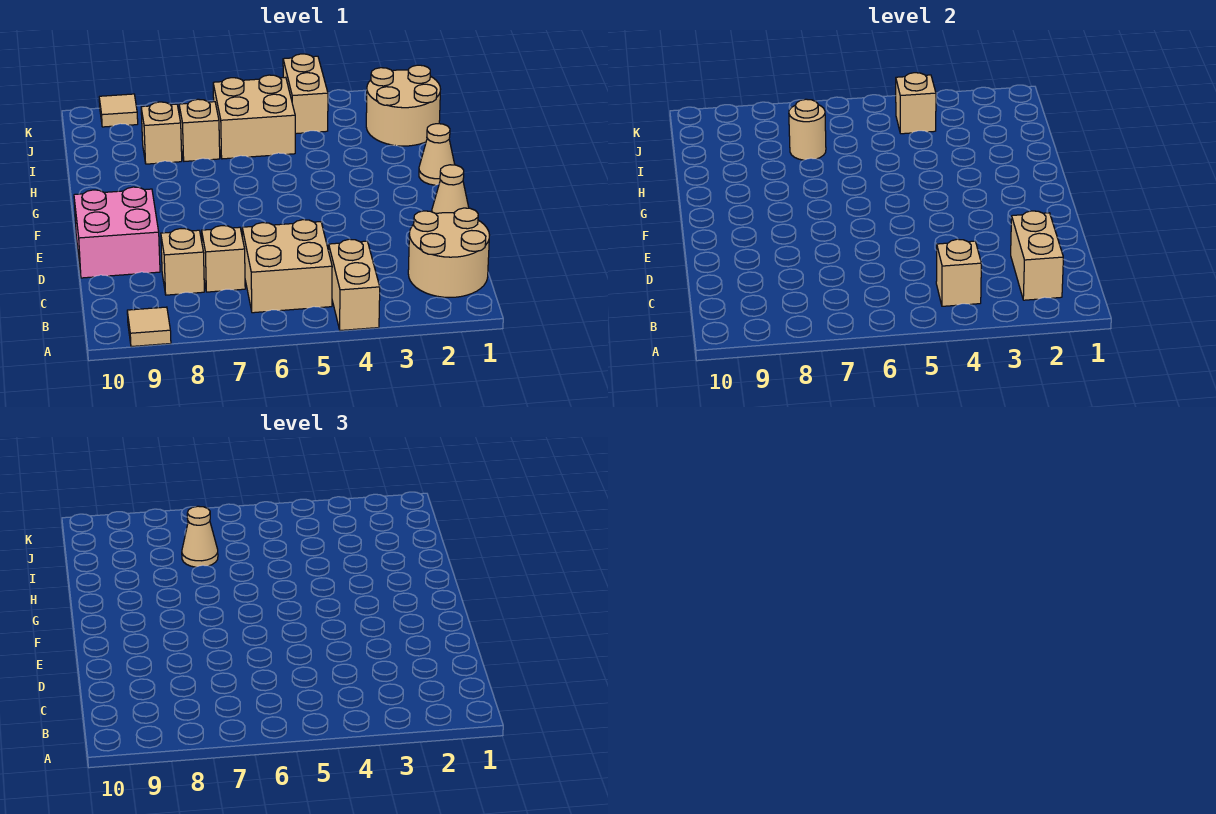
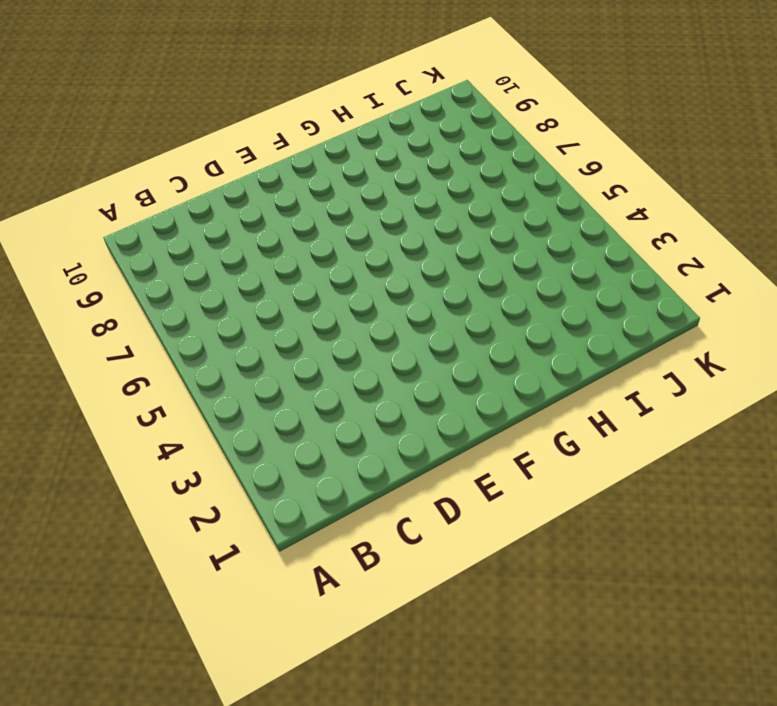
none -> tan brick A4:B4 level 1
none -> tan tile A9 level 1
none -> tan round brick B1:C2 level 1

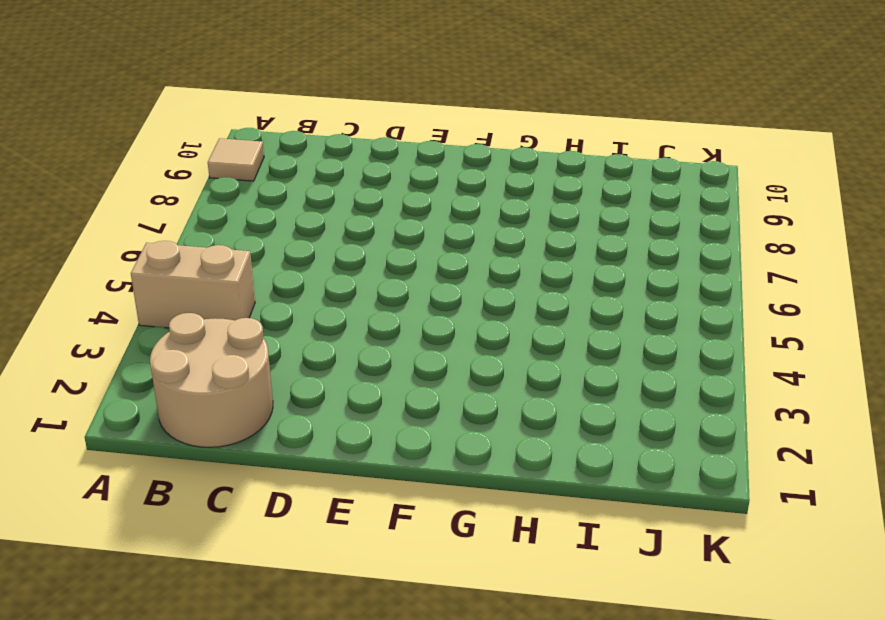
none -> tan brick B5:C6 level 1
none -> tan brick C7 level 1
none -> tan brick C8 level 1

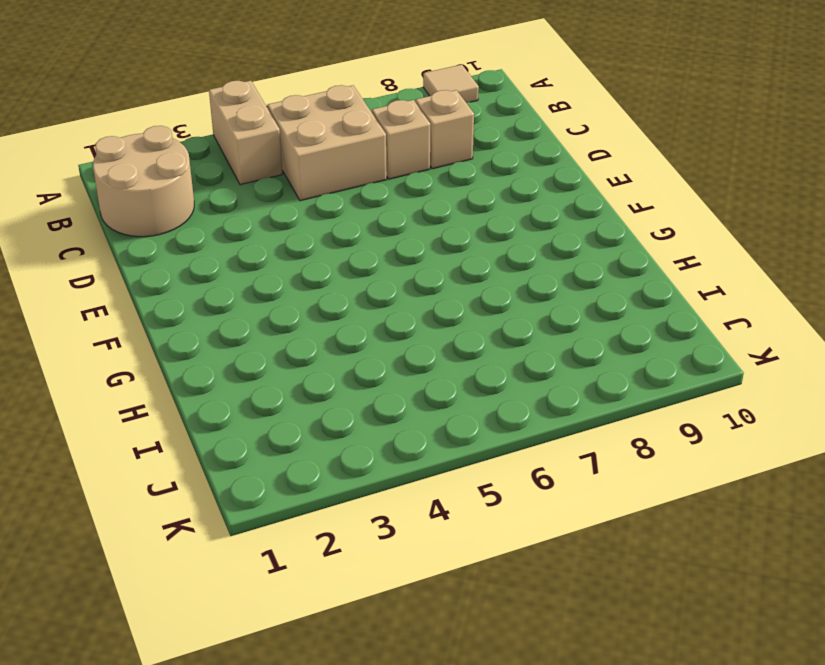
none -> pink brick D9:E10 level 1
none -> tan cone E1 level 1
none -> tan cone G1 level 1

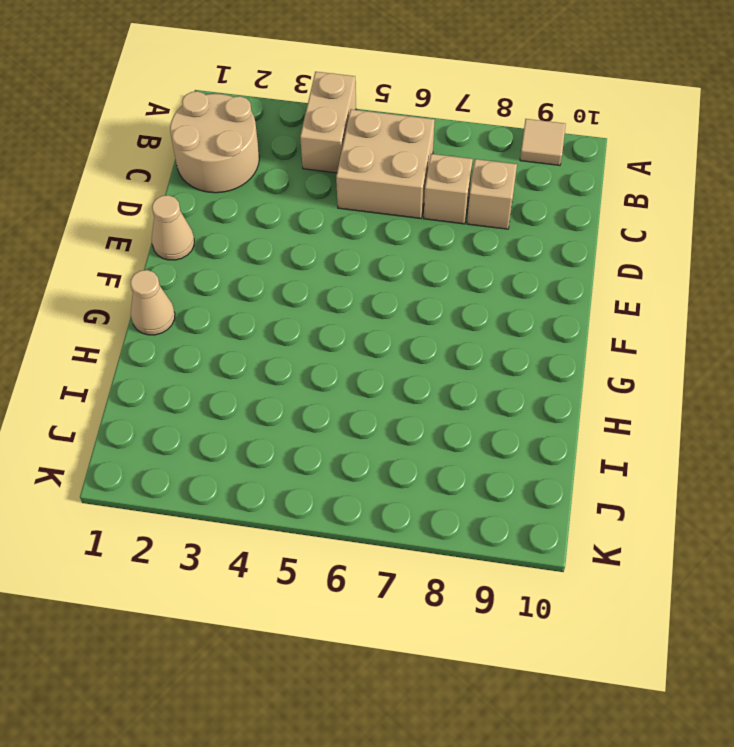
none -> pink brick D9:E10 level 1
none -> tan round brick I1:J2 level 1
none -> tan brick I5:J6 level 1

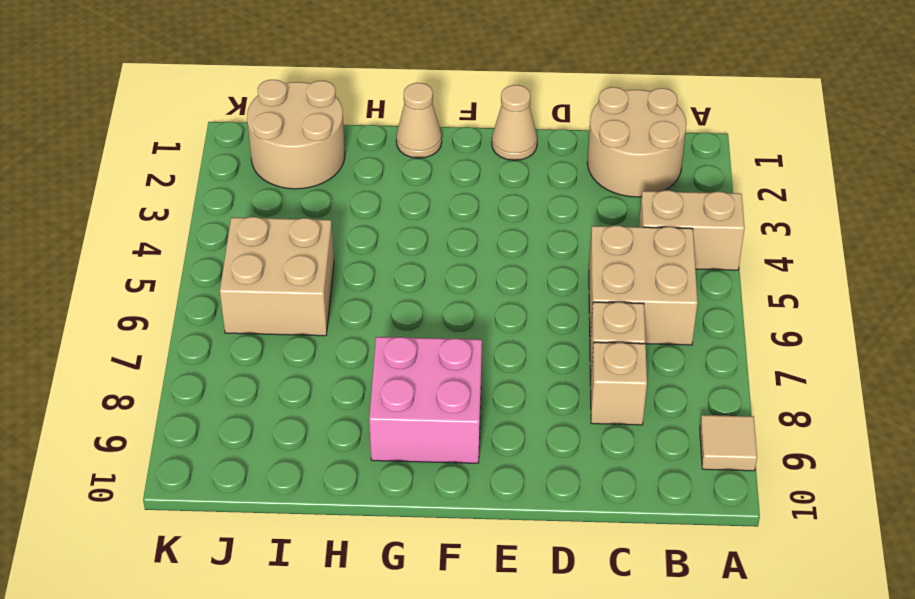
pink brick F8:G9 level 1 -> pink brick D9:E10 level 1
none -> tan brick I7 level 1
none -> tan brick I8 level 1
none -> tan brick J4:K4 level 1

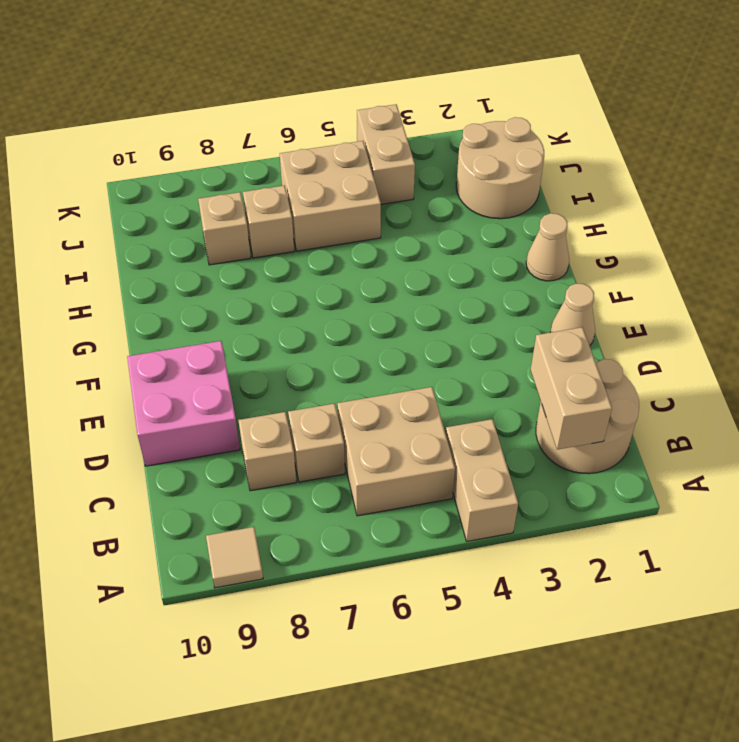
none -> tan tile K9 level 1
none -> tan brick B4 level 2
none -> tan round brick I7 level 2

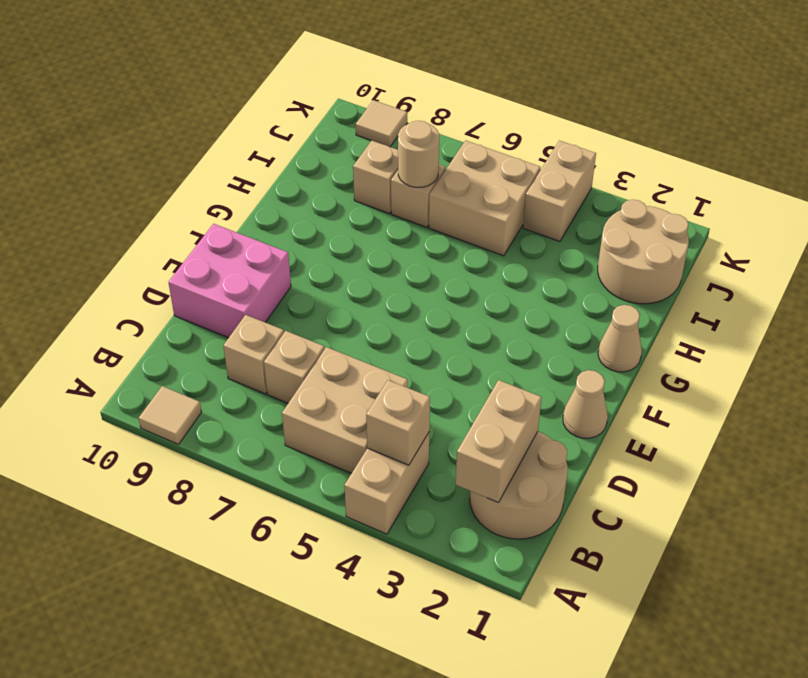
none -> tan brick J4 level 2
none -> tan cone I7 level 3

